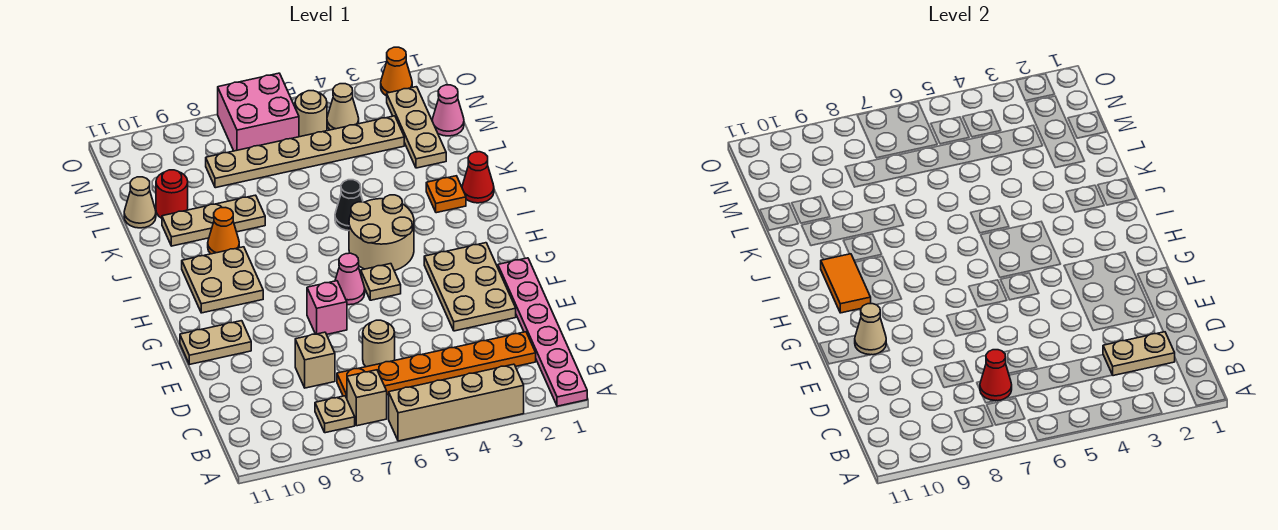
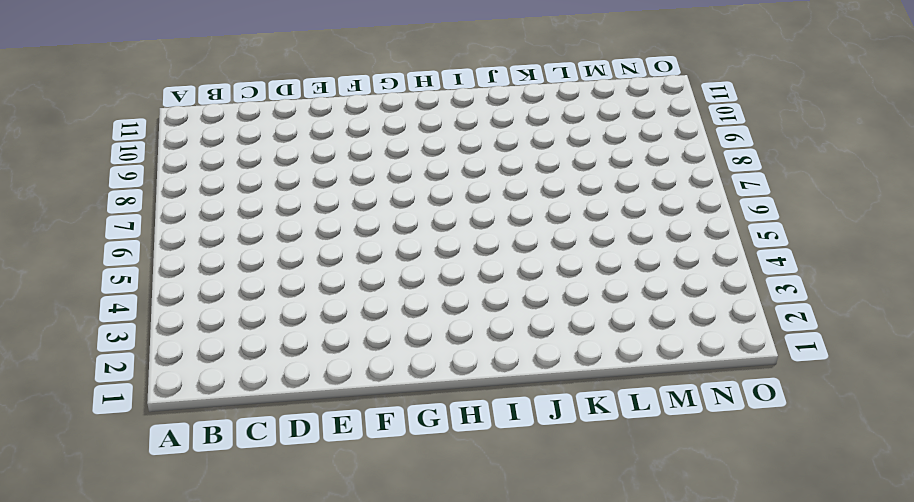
none -> pink plate A1:F1 level 1
none -> tan brick A3:A6 level 1
none -> tan brick B7 level 1
none -> tan plate B8 level 1

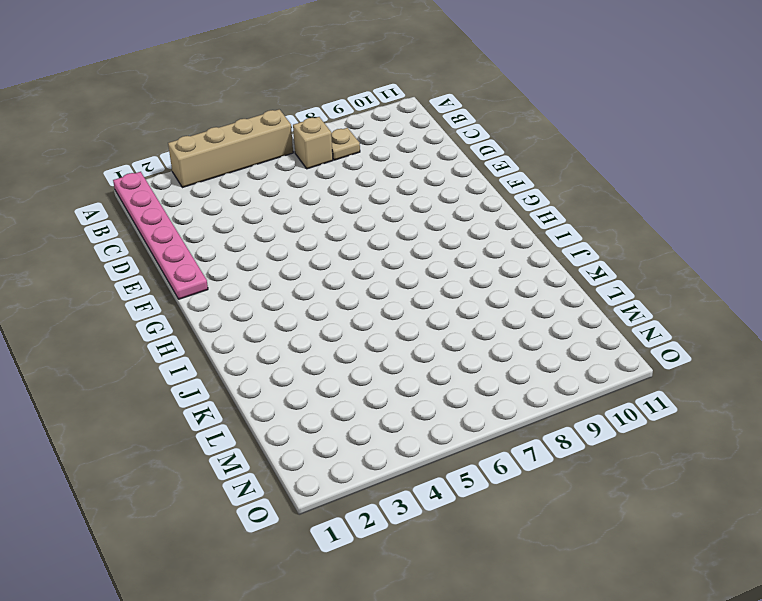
none -> orange plate C2:C7 level 1
none -> tan round brick D6 level 1
none -> tan brick D8 level 1
none -> tan plate E2:G3 level 1

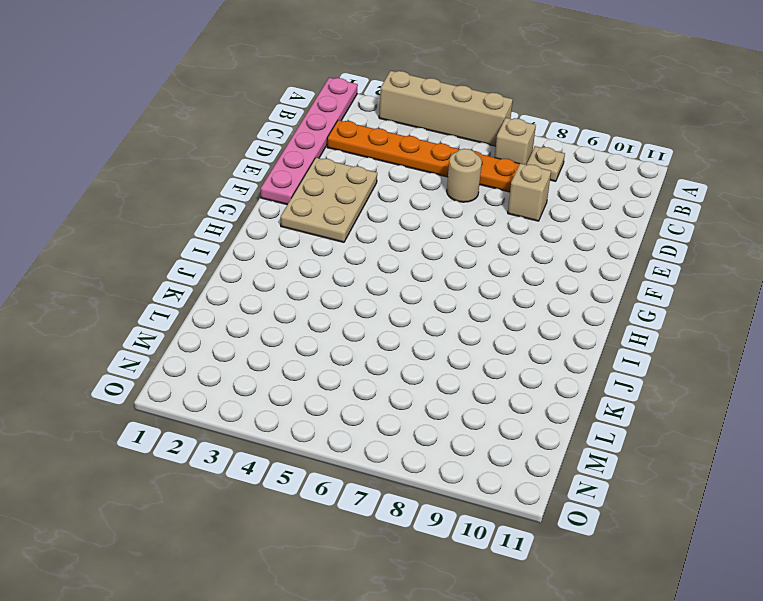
none -> pink brick F7 level 1
none -> tan plate F10:F11 level 1
none -> tan plate G5 level 1
none -> pink cone G6 level 1

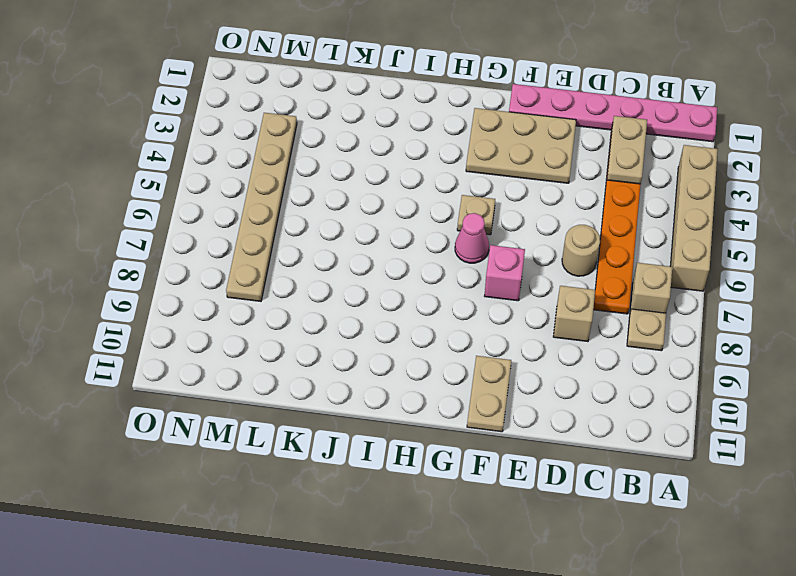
none -> tan round brick H4:I5 level 1
none -> tan plate H9:I10 level 1
none -> red cone J1 level 1
none -> orange plate J2 level 1

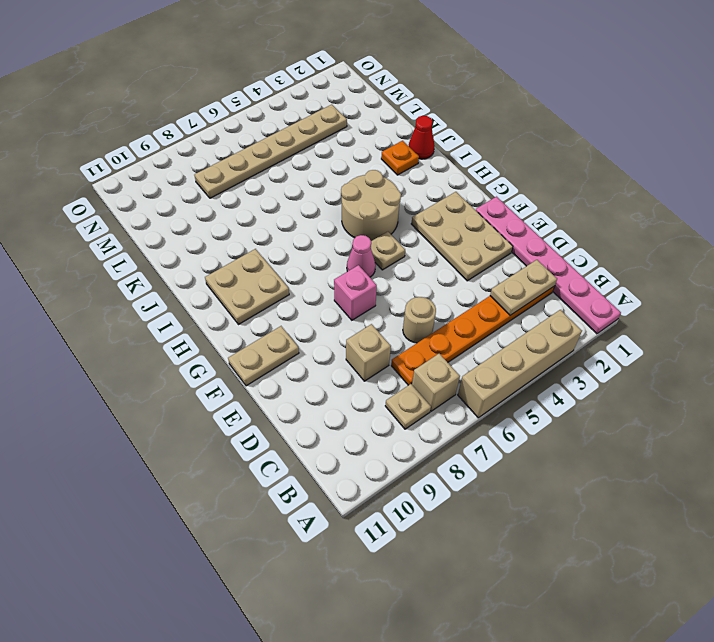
none -> black cone J5 level 1
none -> orange cone J9 level 1
none -> tan plate K8:K10 level 1
none -> tan plate L2:N2 level 1

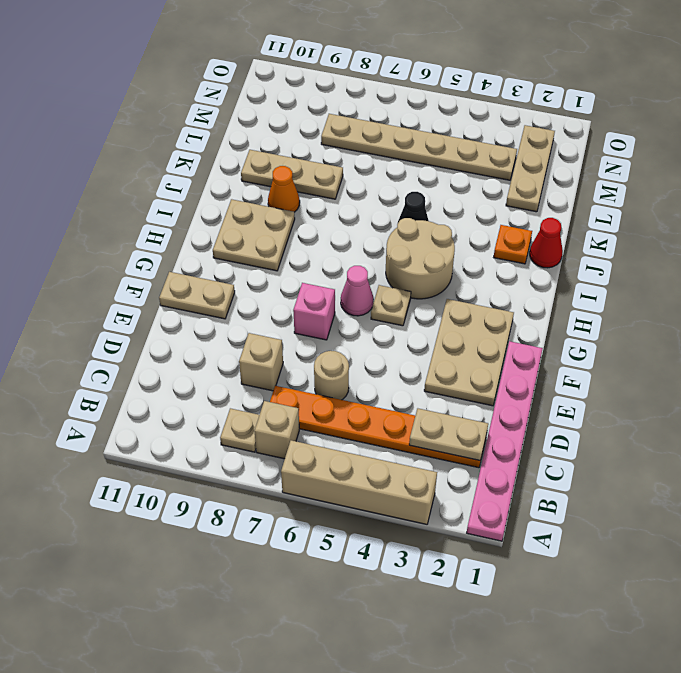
none -> red round brick L10 level 1
none -> tan cone L11 level 1
none -> pink cone M1 level 1
none -> tan cone N4 level 1

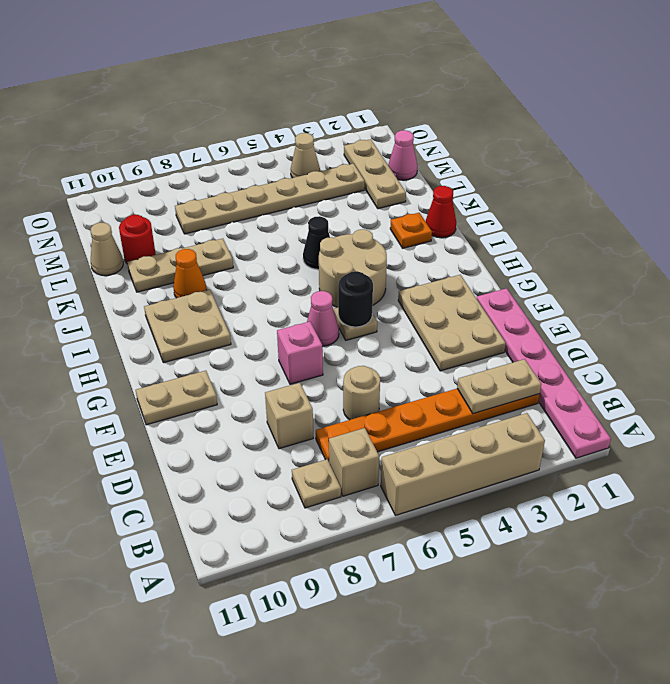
black round brick G5 level 2 -> none
none -> tan round brick N5 level 1
none -> pink brick N6:O7 level 1
none -> orange cone O2 level 1
none -> red cone C7 level 2

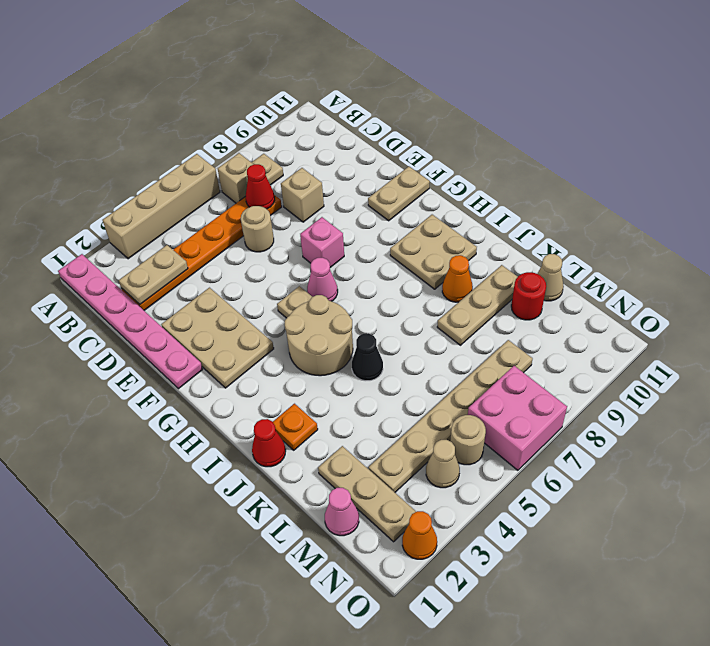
none -> tan cone F10 level 2
none -> orange tile H10:I10 level 2

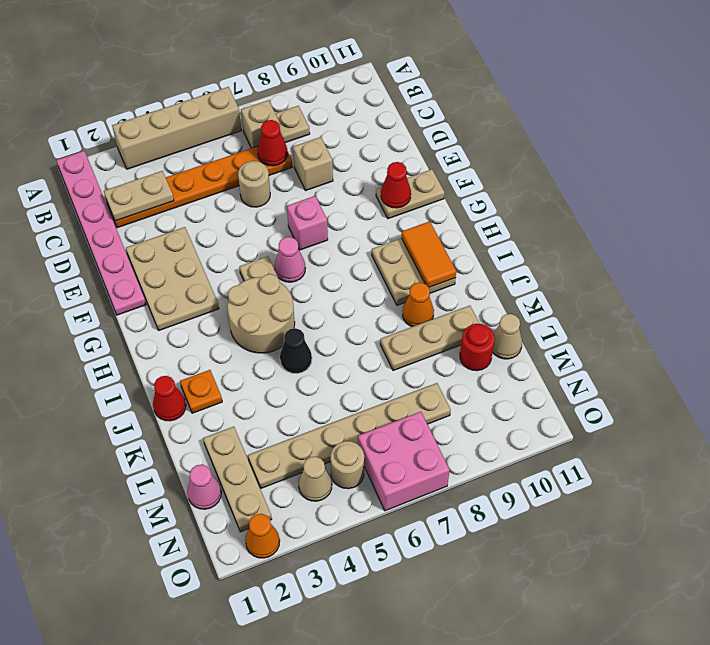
red cone F10 level 2 -> tan cone F10 level 2

